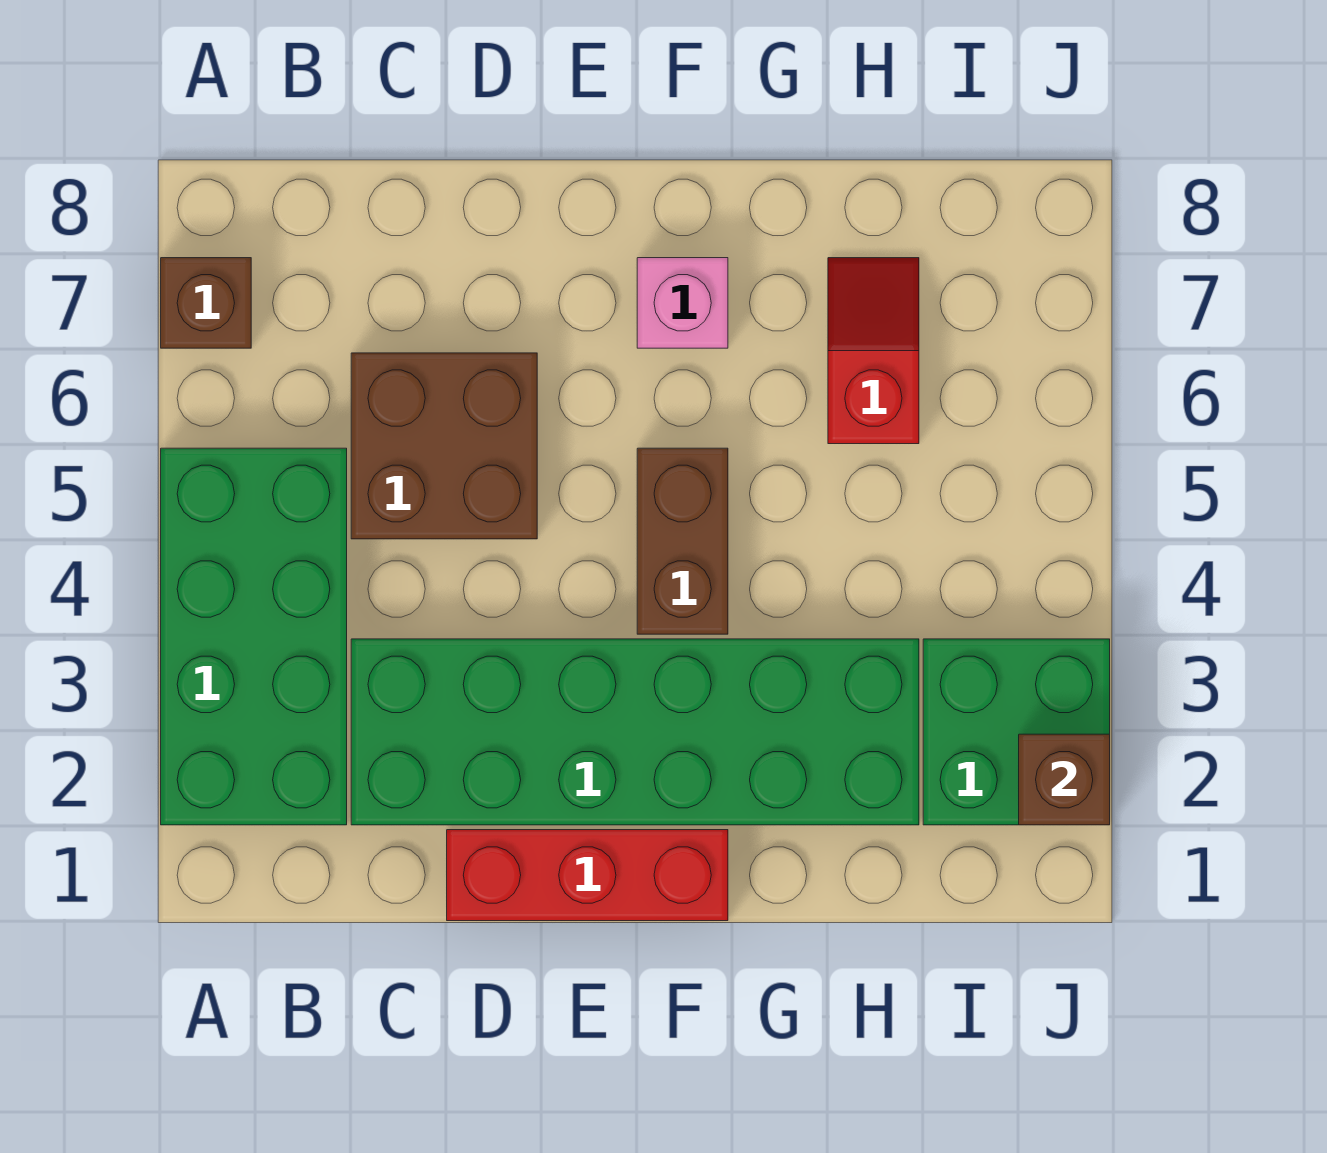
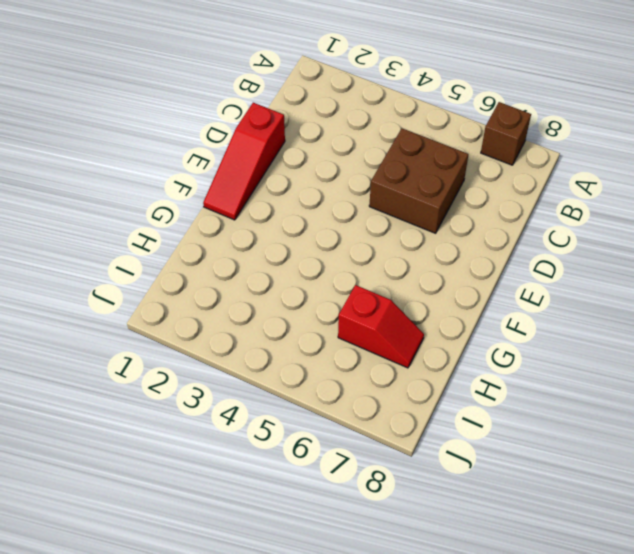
red slope D1:F1 level 1 top D -> red brick D1:F1 level 1
none -> green brick A2:B5 level 1
none -> green brick C2:H3 level 1

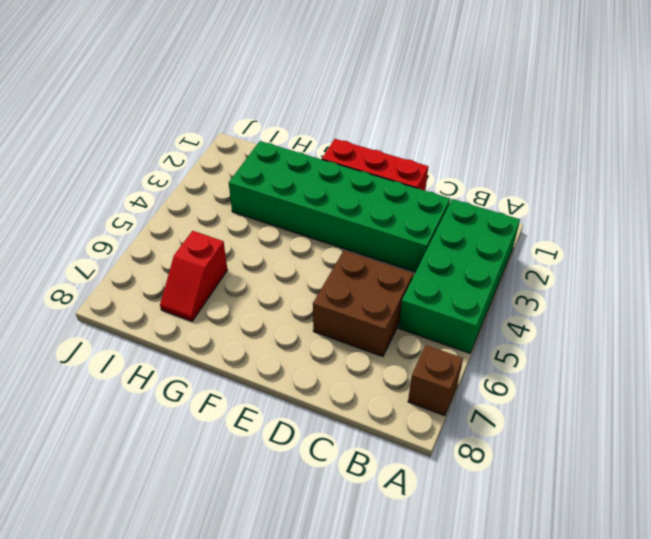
none -> brown brick F4:F5 level 1
none -> pink brick F7 level 1

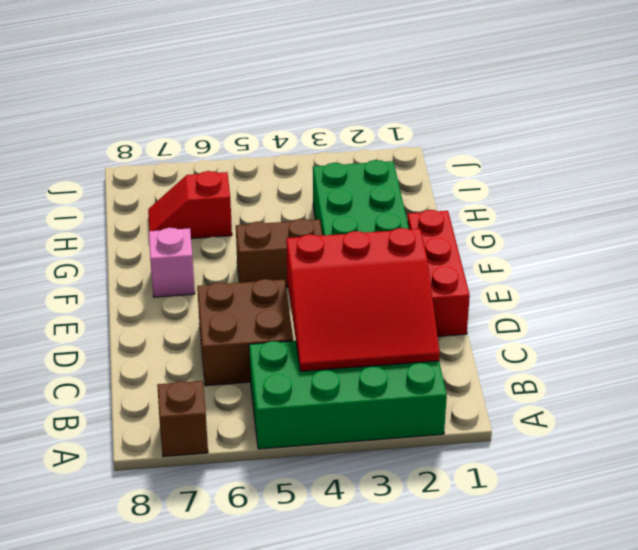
red slope B2:D4 level 2 top D -> none
none -> green brick I2:J3 level 1
none -> brown brick J2 level 2

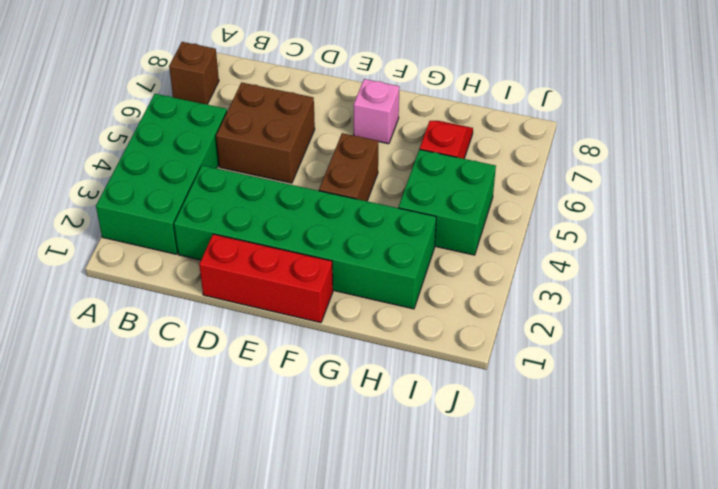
green brick H4:I5 level 1 -> green brick I2:J3 level 1
none -> brown brick J2 level 2

